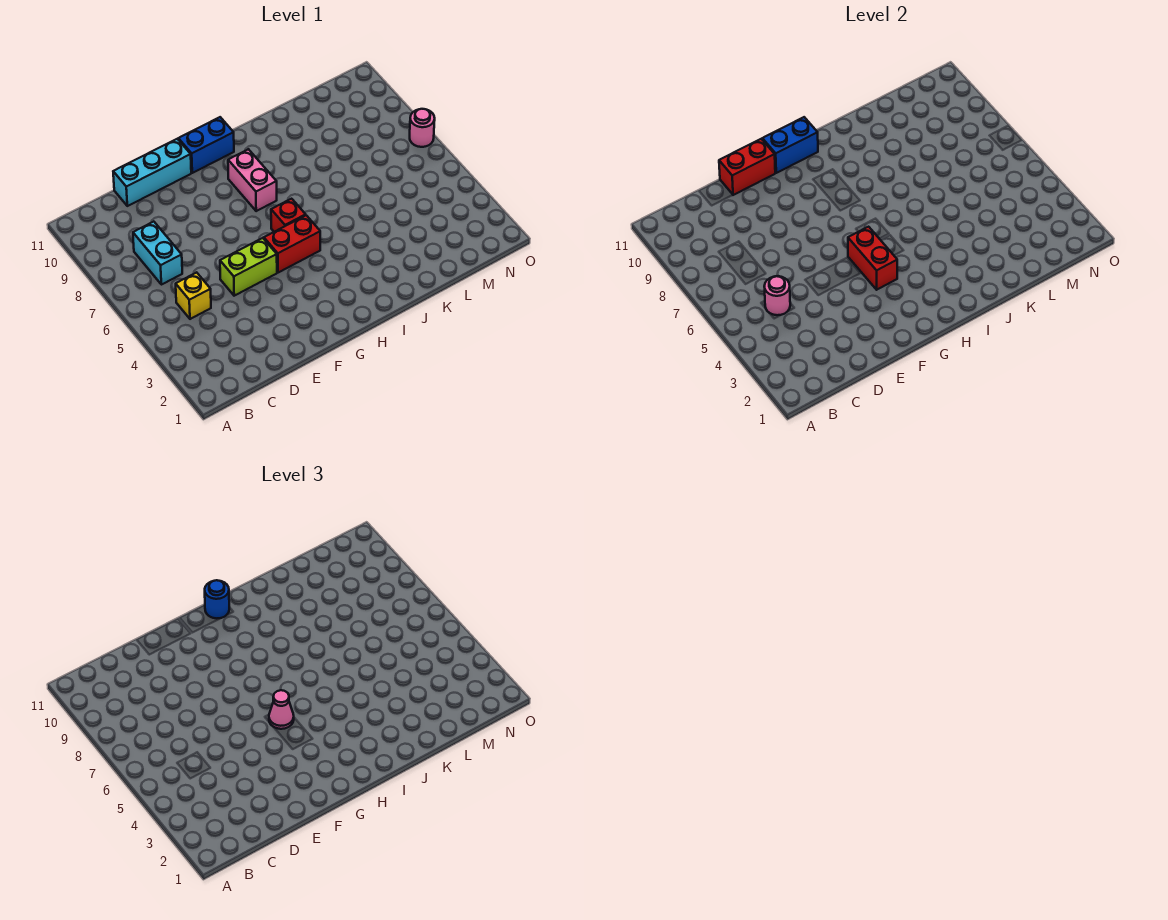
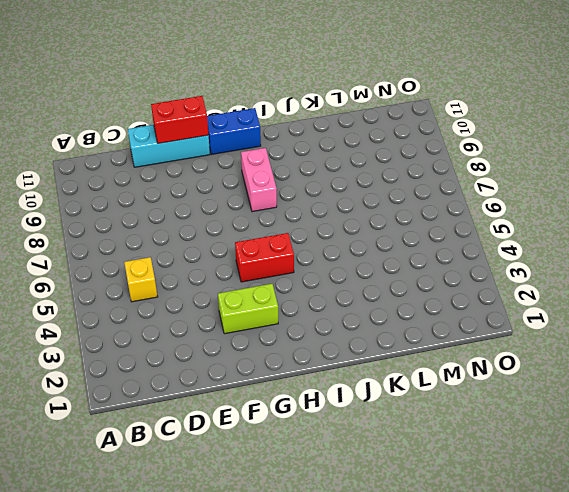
lime brick F3:G3 level 1 -> lime brick E5:F5 level 1
none -> cyan brick C7:C8 level 1
none -> red brick H6 level 1
none -> pink round brick O7 level 1

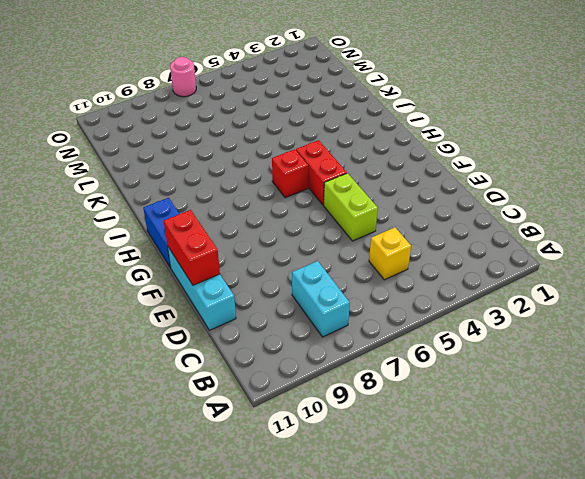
cyan brick B8:C8 level 1 -> cyan brick C7:C8 level 1
none -> pink brick H8:H9 level 1
none -> pink round brick C5 level 2
none -> red brick G4:G5 level 2

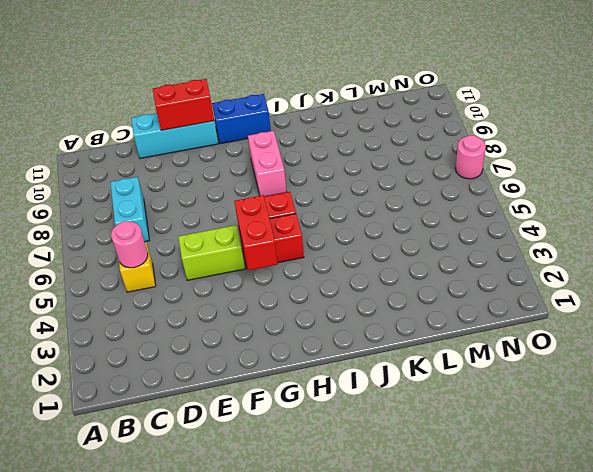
none -> blue brick G11:H11 level 2
none -> pink cone G5 level 3
none -> blue round brick H11 level 3

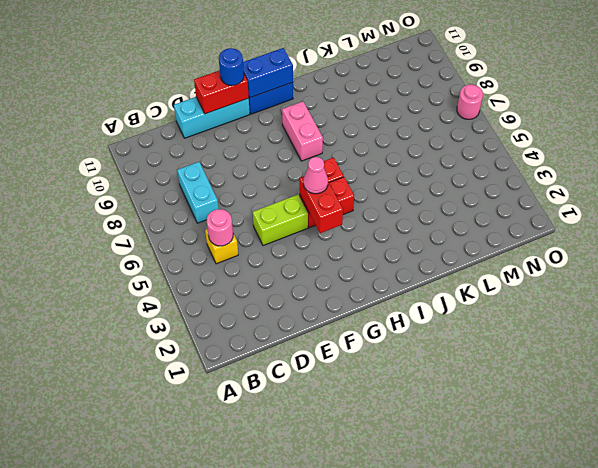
blue round brick F11 level 3 -> blue round brick H11 level 3

